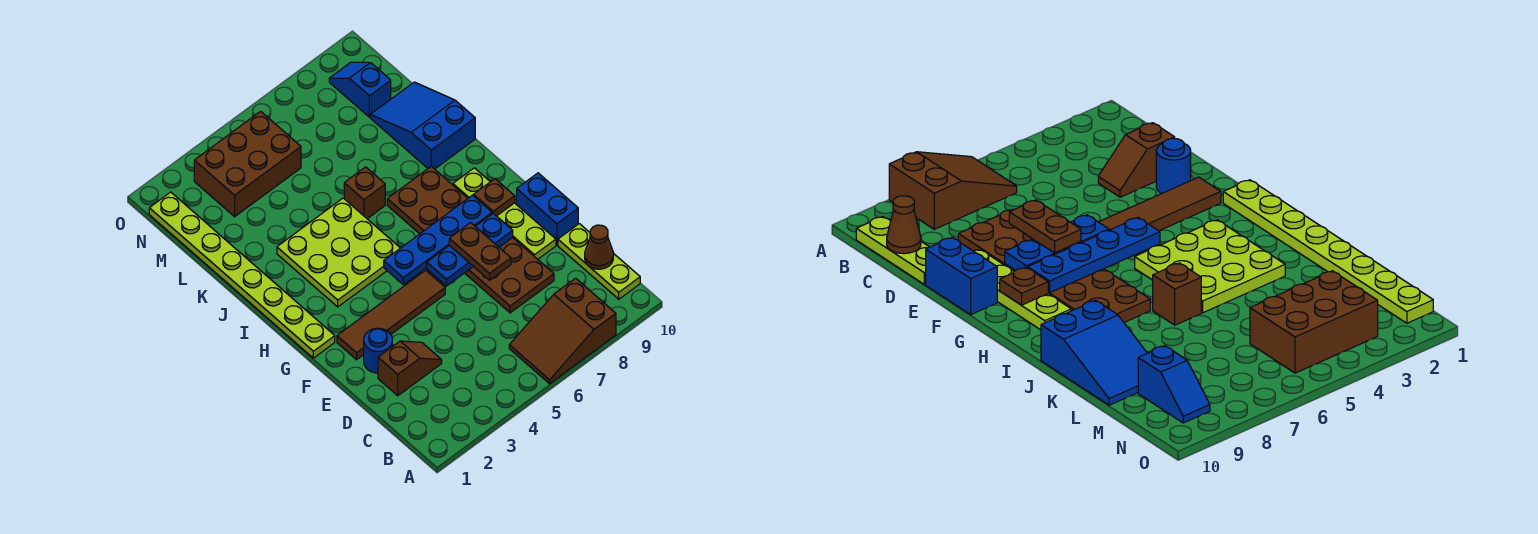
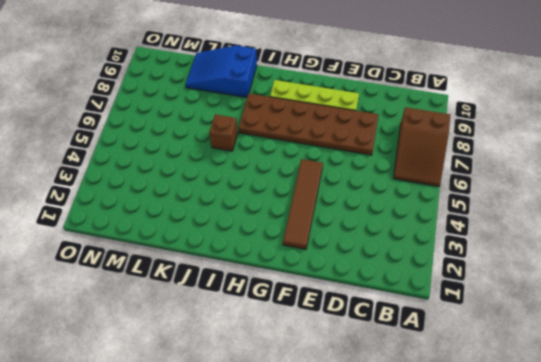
none -> lime plate B10:D10 level 1
none -> brown slope D2:D3 level 1 top 2
none -> blue round brick E2 level 1

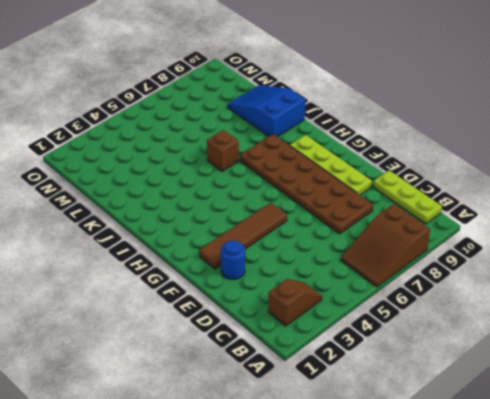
brown slope B2:B3 level 1 top 2 -> brown slope D2:D3 level 1 top 2
none -> blue brick E10:F10 level 1
none -> lime plate G1:N1 level 1
none -> lime plate H3:J5 level 1

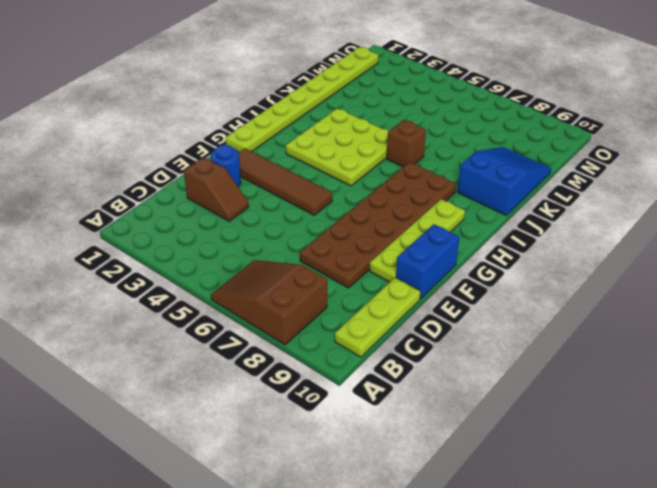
none -> brown brick M3:N5 level 1
none -> blue slope M9:N9 level 1 top M
none -> brown cone C10 level 2

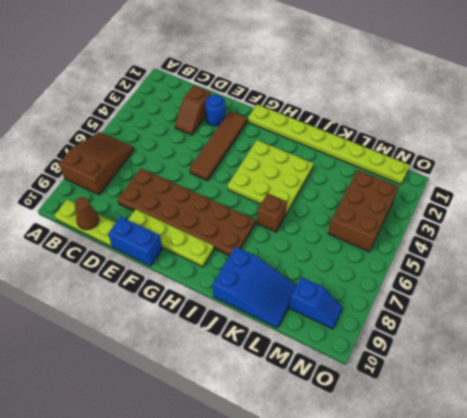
none -> blue plate F6:F8 level 2
none -> blue plate G5:G8 level 2
none -> brown plate G9 level 2

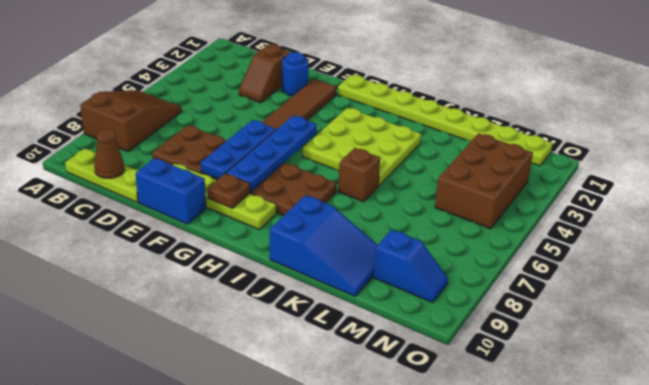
none -> brown plate E7:F7 level 3

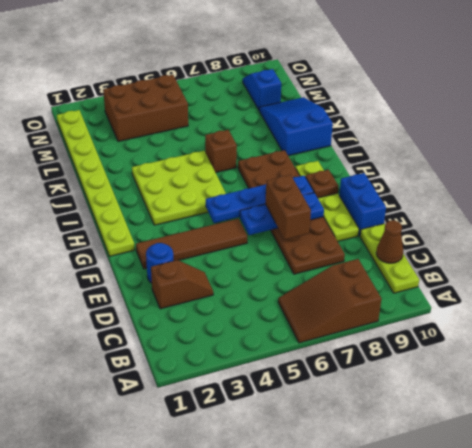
brown brick E7:F7 level 3 -> brown plate E7:F7 level 3

